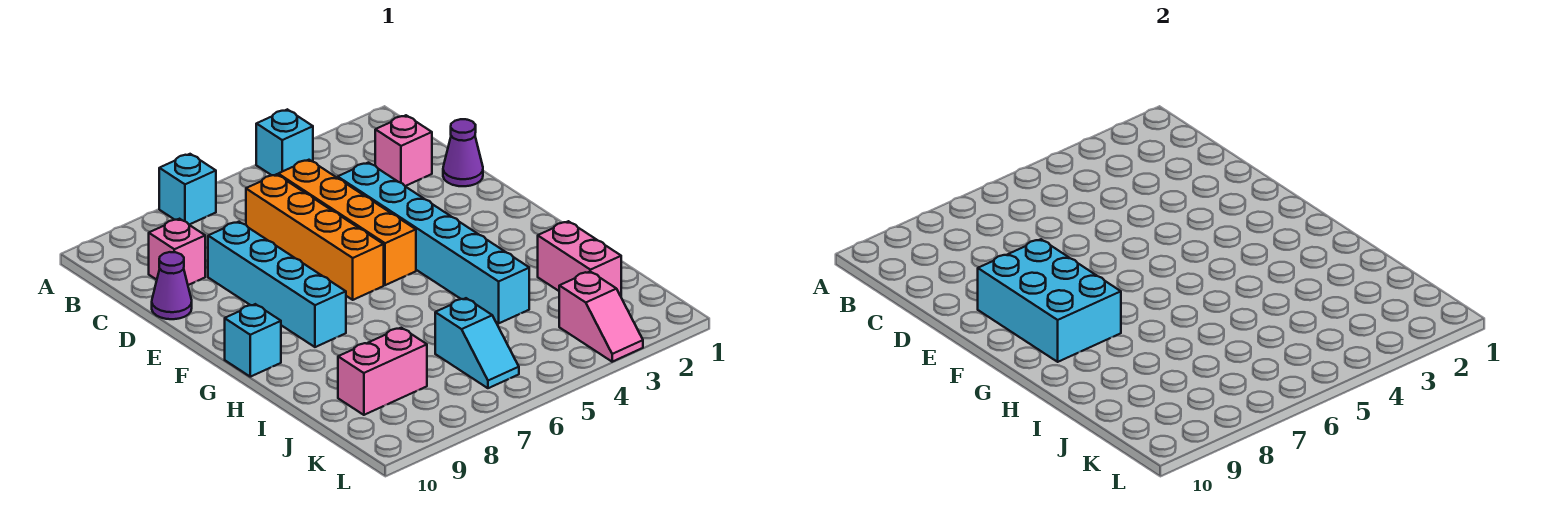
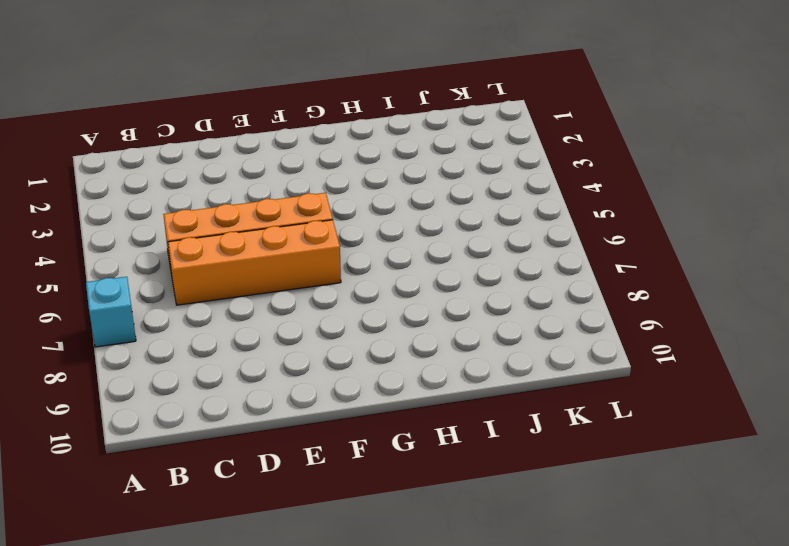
none -> cyan brick A4 level 1
none -> pink brick C2 level 1
none -> pink brick C9 level 1

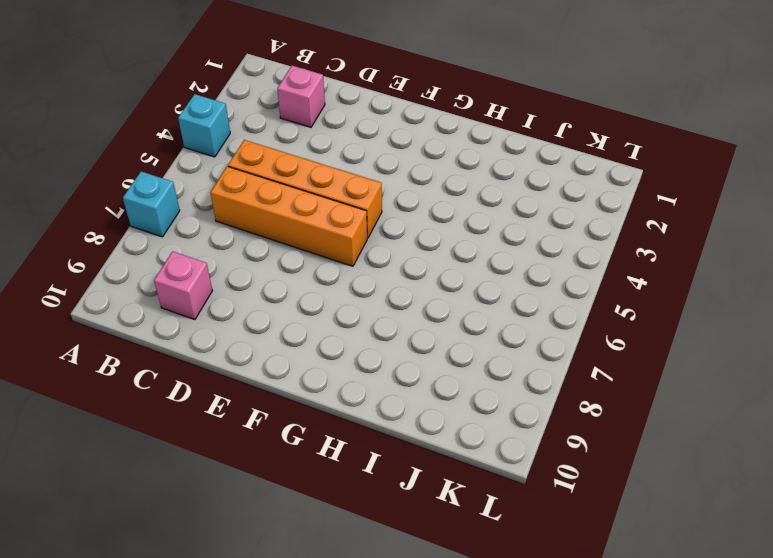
none -> purple cone D1 level 1
none -> cyan brick D4:I4 level 1
none -> cyan brick D8:G8 level 1

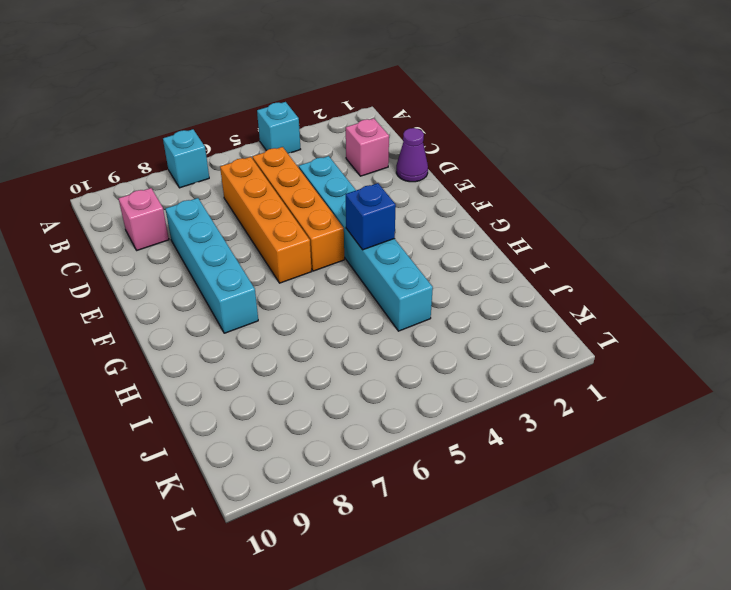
blue brick G4 level 2 -> none
none -> purple cone D10 level 1
none -> cyan brick G10 level 1
none -> pink brick I2:J2 level 1

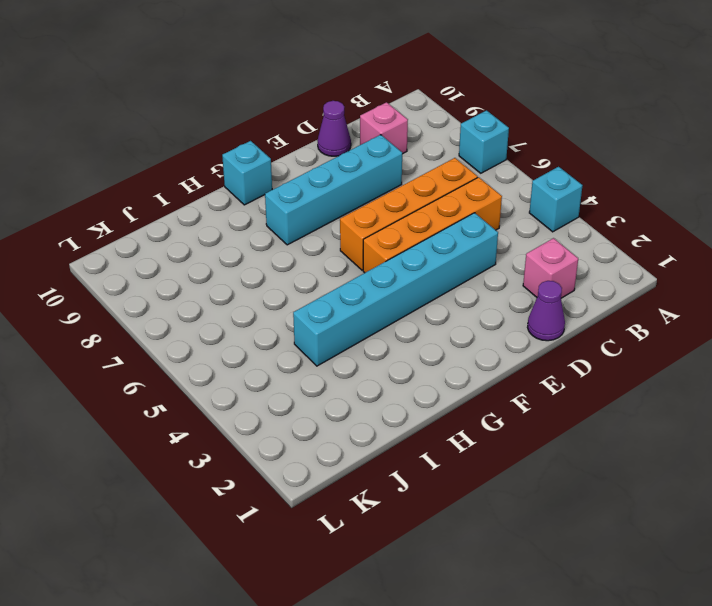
none -> pink brick I2:J2 level 1
none -> cyan slope J6:K6 level 1 top J
none -> pink brick J8:J9 level 1

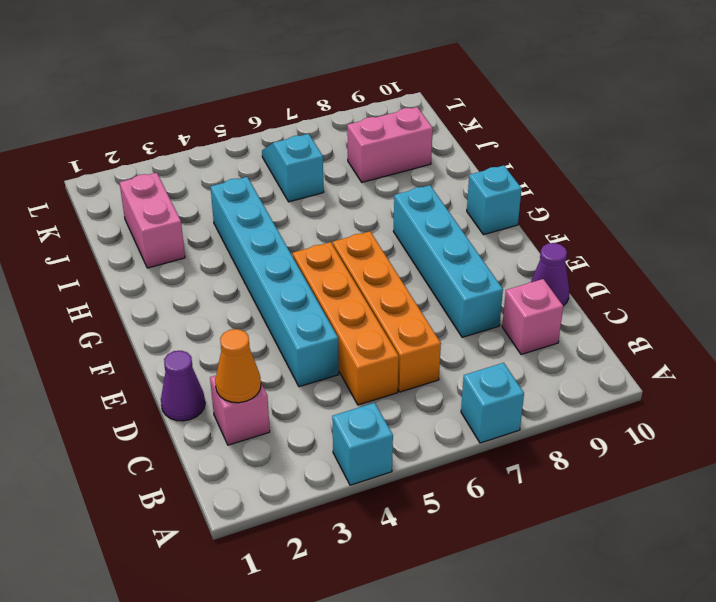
orange cone C2 level 2 -> none
none -> pink slope K3:L3 level 1 top K
none -> cyan brick E8:G9 level 2

